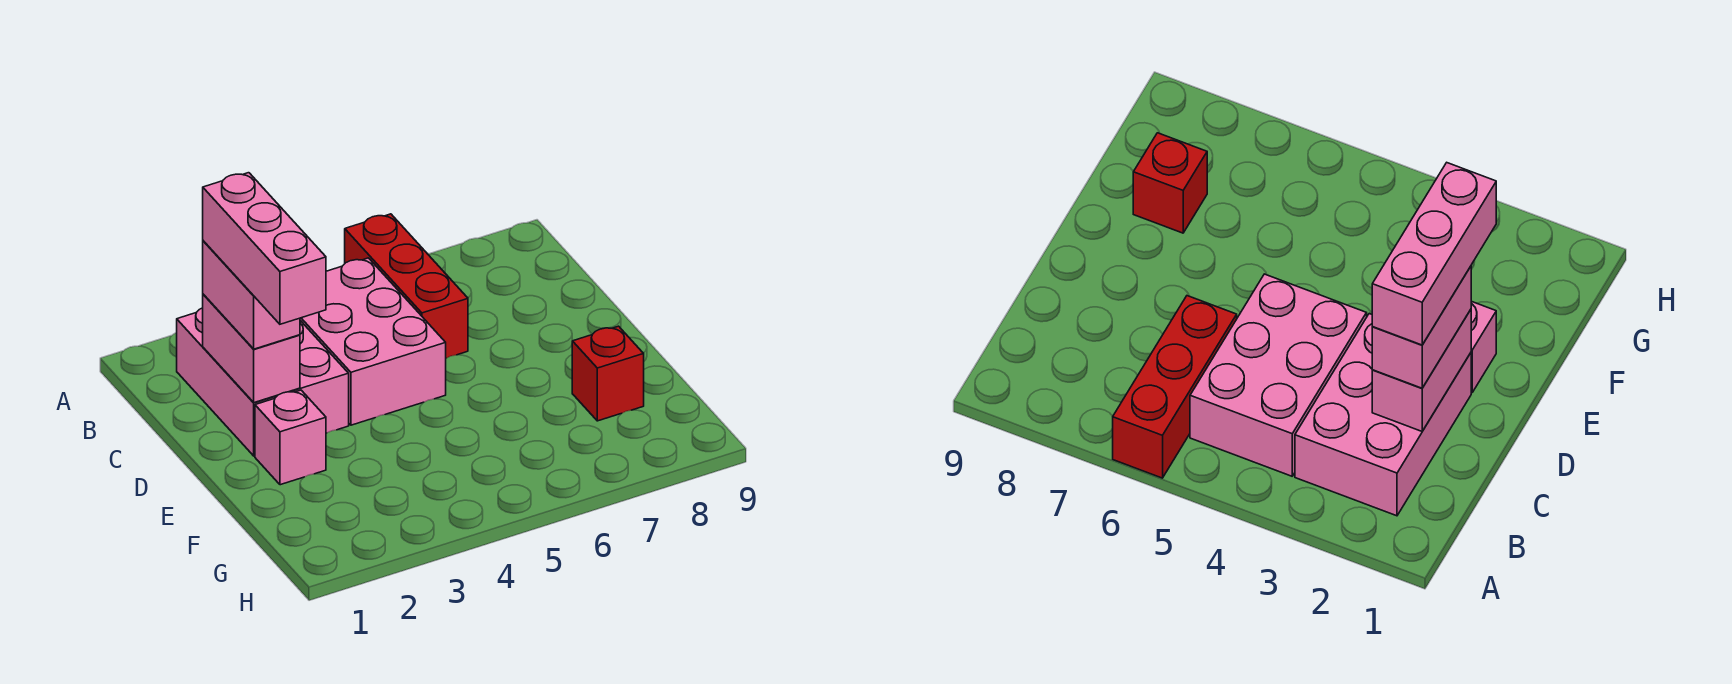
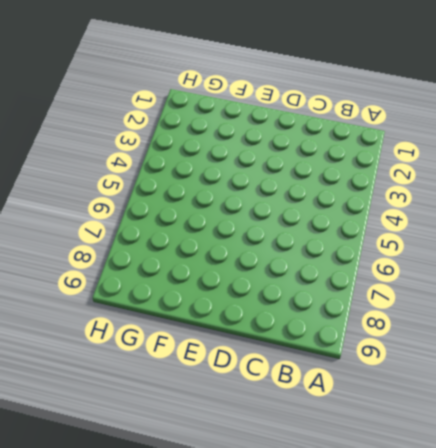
none -> red brick A6:C6 level 1
none -> pink brick B2:D3 level 1

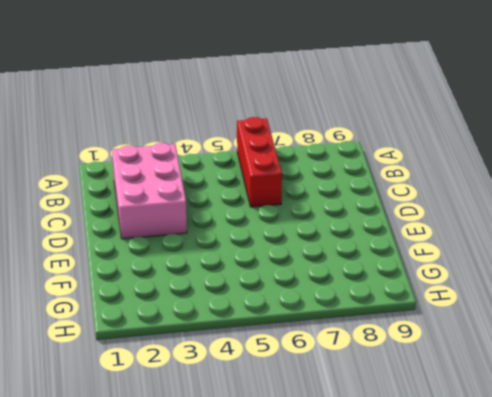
none -> pink brick B4:D5 level 1
none -> pink brick E2 level 1

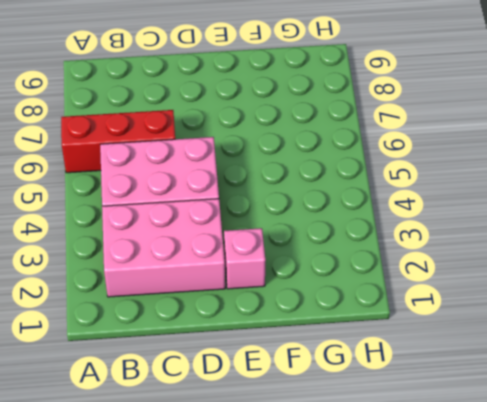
none -> red brick F8 level 1
none -> pink brick C2:D2 level 2

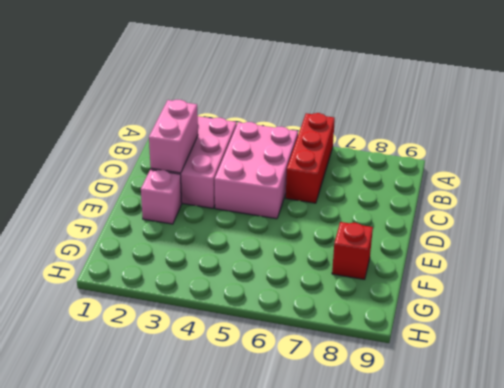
none -> pink brick C2:D2 level 3
none -> pink brick C2:E2 level 4

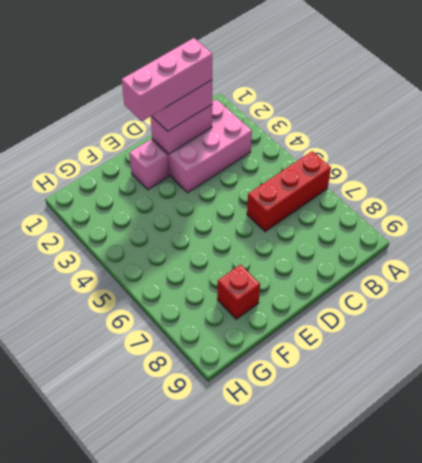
none -> pink brick B4:D5 level 1

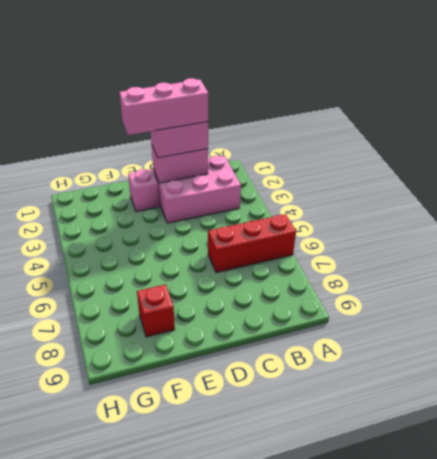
none -> pink brick B4:D5 level 1

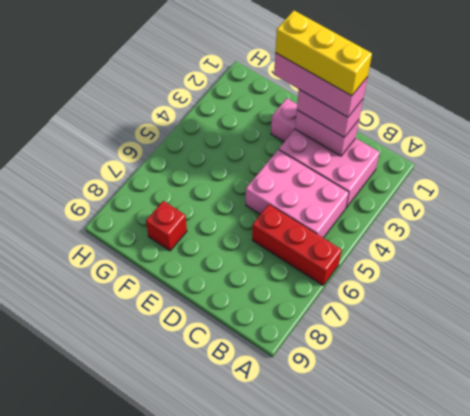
yellow brick C2:E2 level 5 -> none

